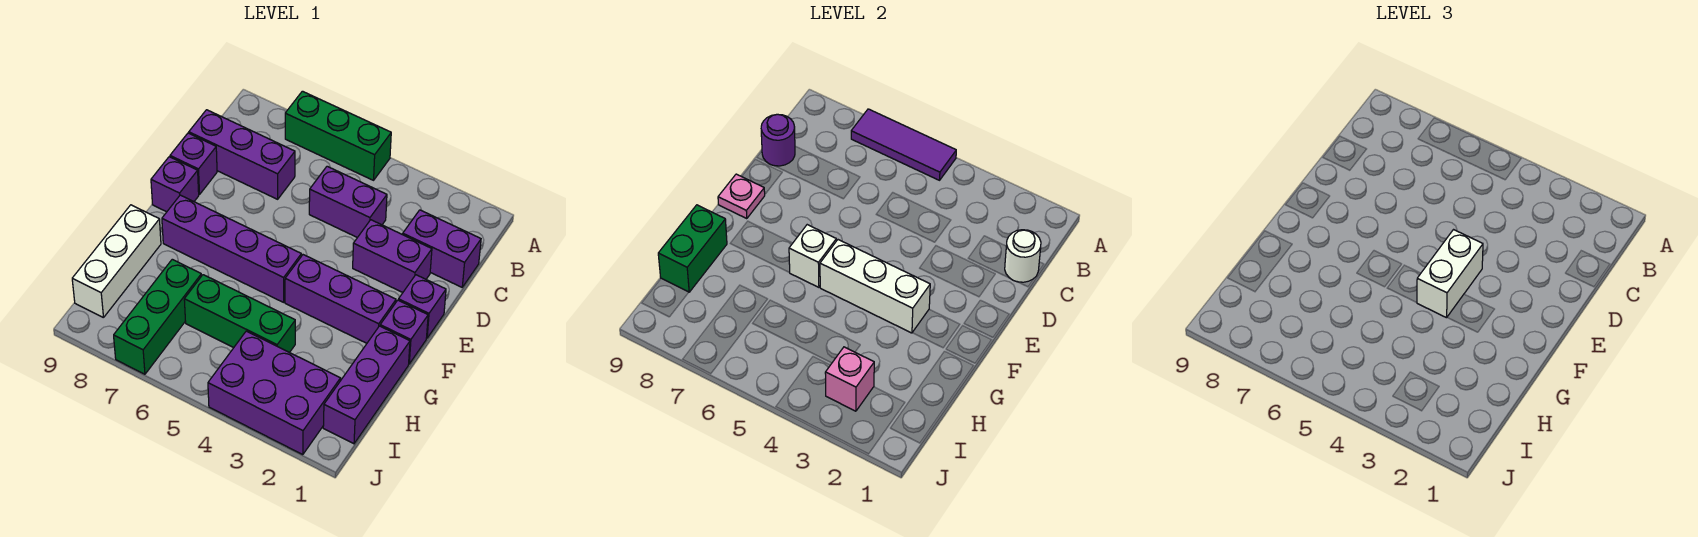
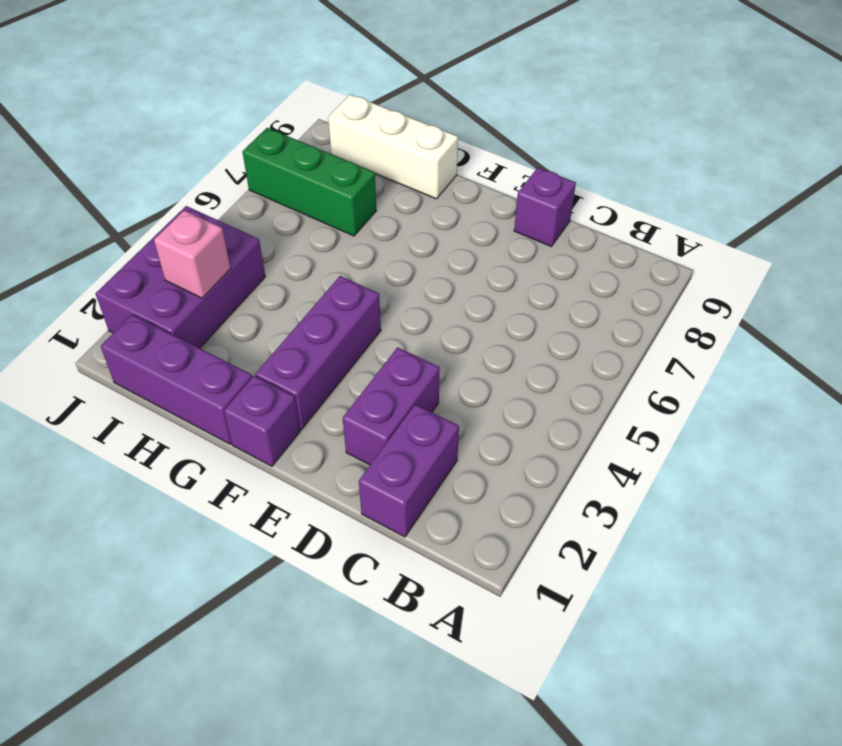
none -> green brick A5:A7 level 1
none -> purple brick C4:C5 level 1
none -> purple brick C7:C9 level 1

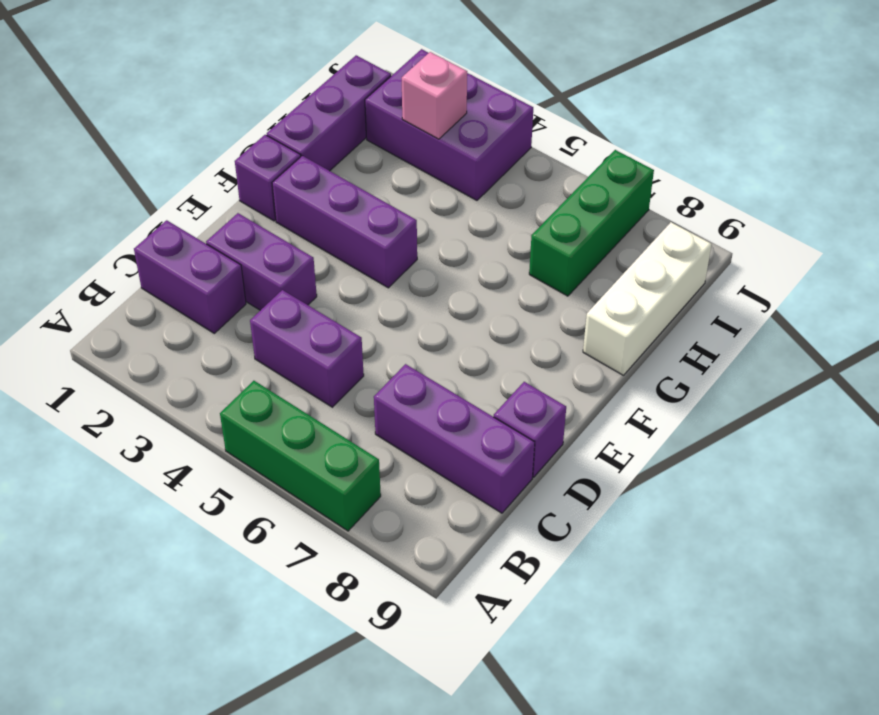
none -> purple brick E1 level 1
none -> purple brick E9 level 1
none -> purple brick F5:F8 level 1

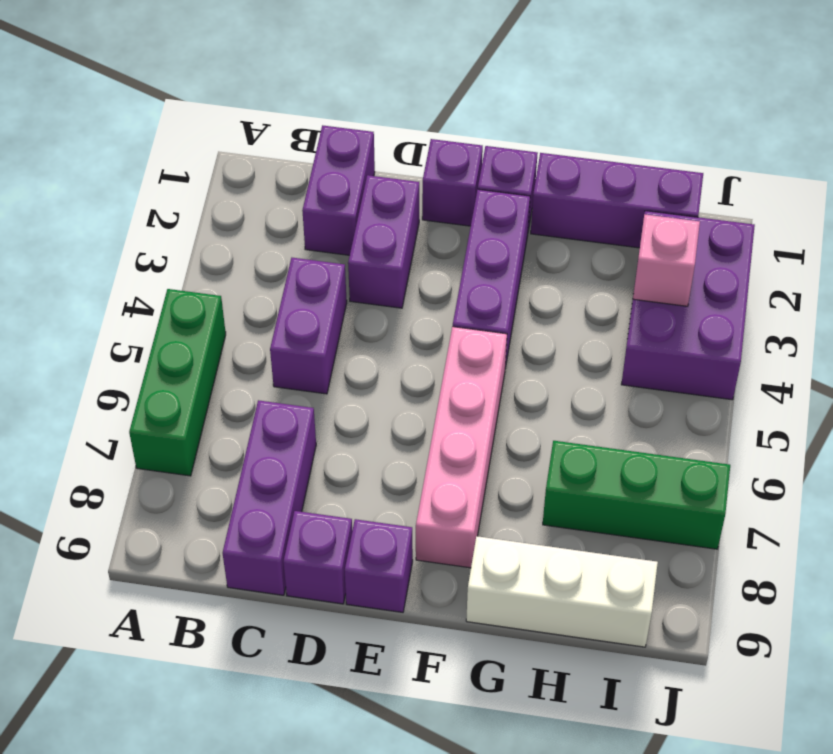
pink brick F5:F8 level 1 -> purple brick F5:F8 level 1
none -> green brick H4:H6 level 1
none -> purple tile A5:A7 level 2
none -> white round brick C1 level 2

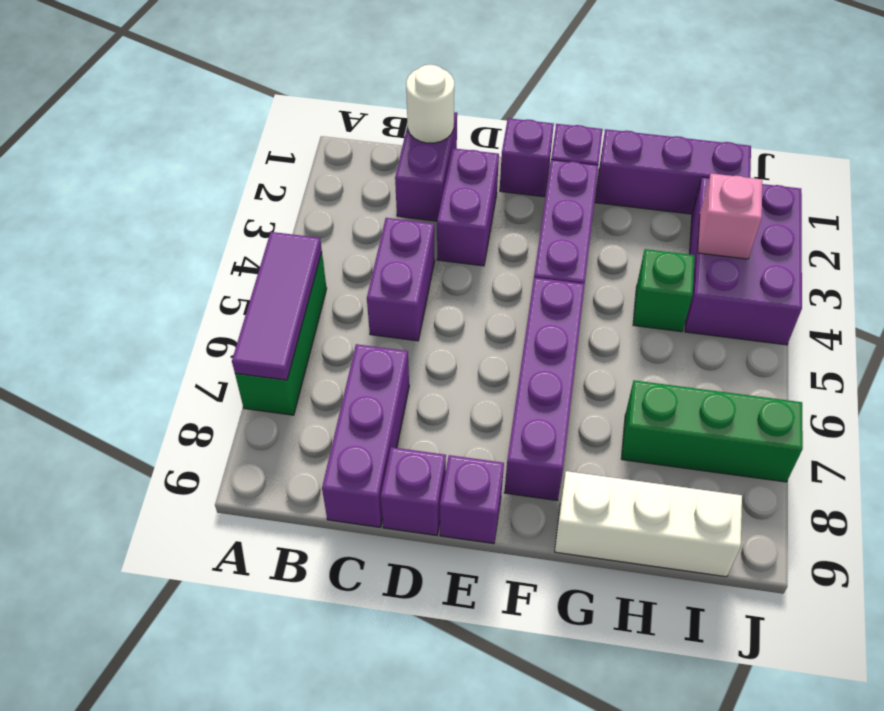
green brick H4 level 1 -> green brick H4:H6 level 1
none -> purple round brick C9 level 2
none -> pink plate E9 level 2
none -> white brick F3:F5 level 2

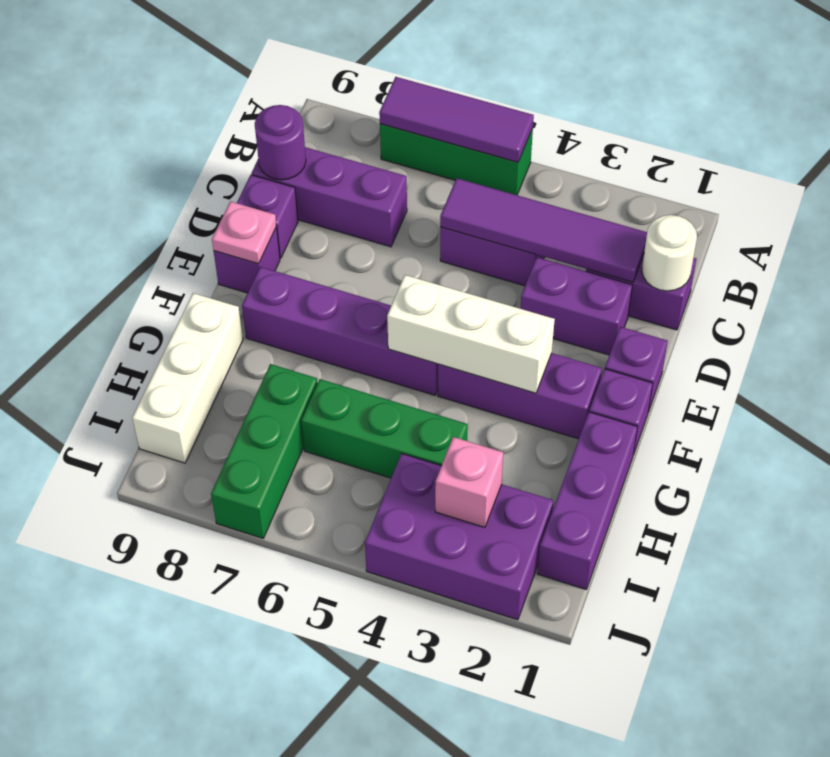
purple tile C2:C5 level 2 -> none
none -> white brick F6 level 2
none -> green brick G9:H9 level 2
none -> white brick E4:F4 level 3

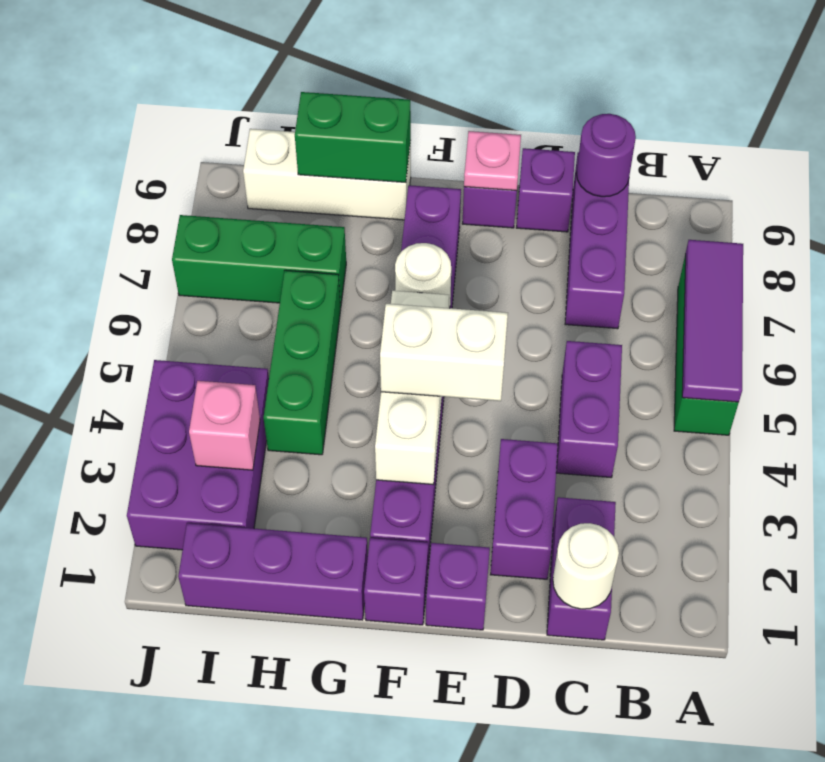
white round brick F6 level 2 -> white brick F6 level 2

